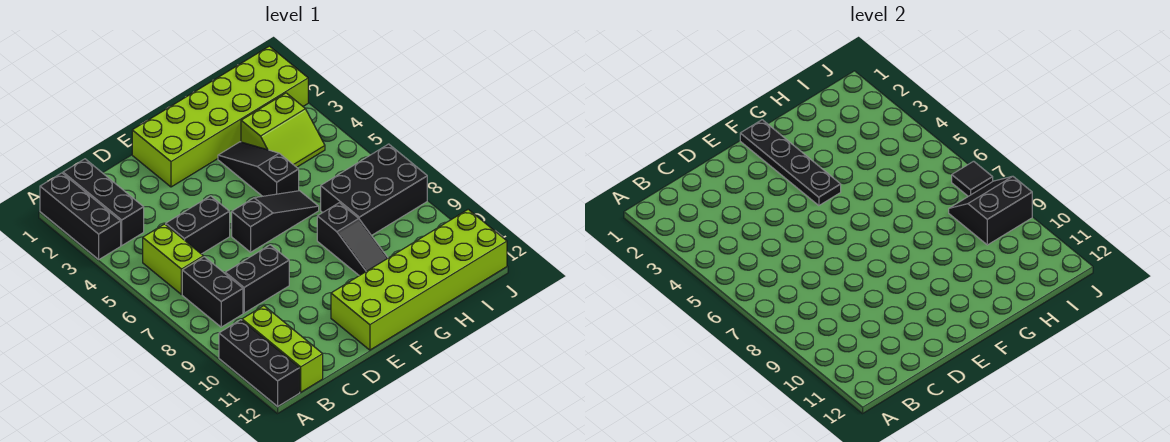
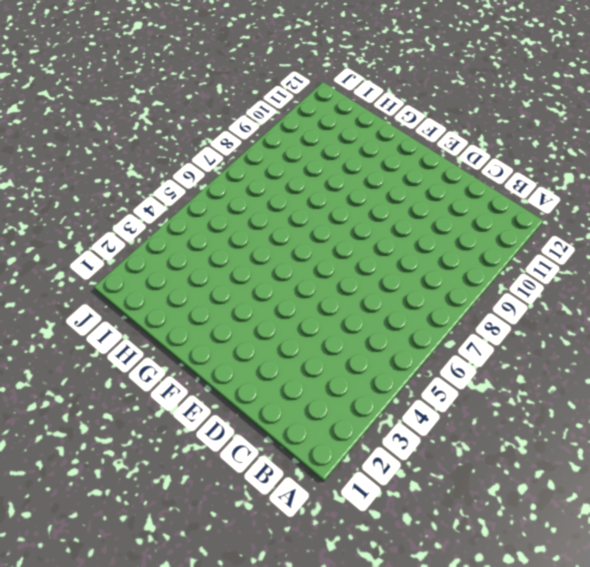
none -> black brick A1:A3 level 1
none -> black brick A10:A12 level 1
none -> black brick B1:B3 level 1

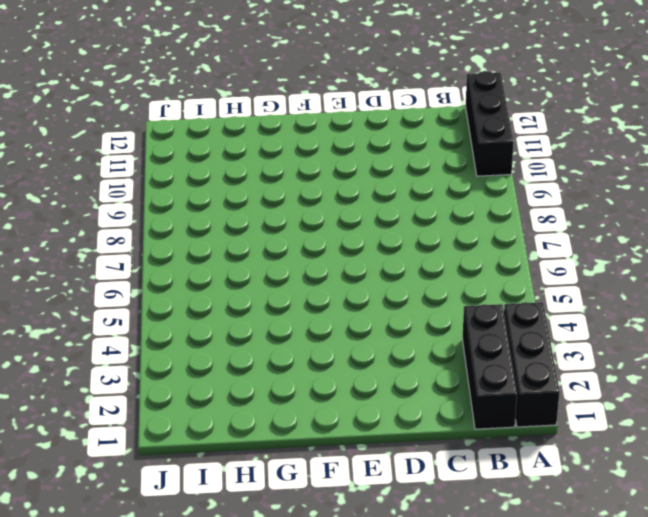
none -> lime brick B5:B6 level 1
none -> black brick B7:B8 level 1
none -> lime brick B10:B12 level 1

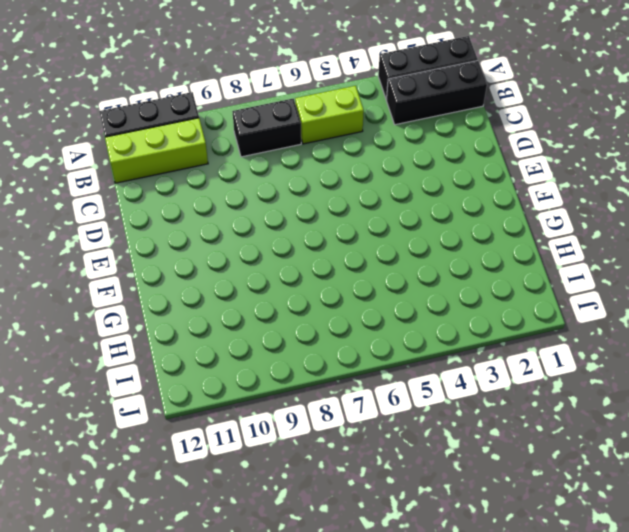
none -> black brick C5:D5 level 1
none -> black brick C8:D8 level 1
none -> lime brick E1:J2 level 1

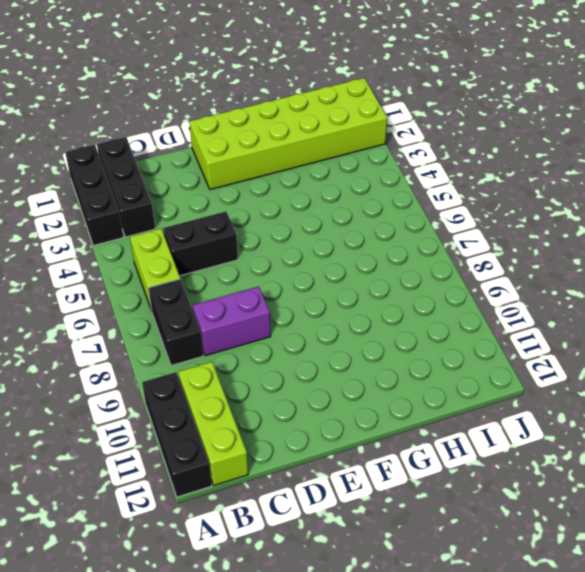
purple brick C8:D8 level 1 -> black brick C8:D8 level 1
none -> black slope E6:G6 level 1 top E
none -> lime brick E11:J12 level 1
none -> black slope G3:G5 level 1 top 5

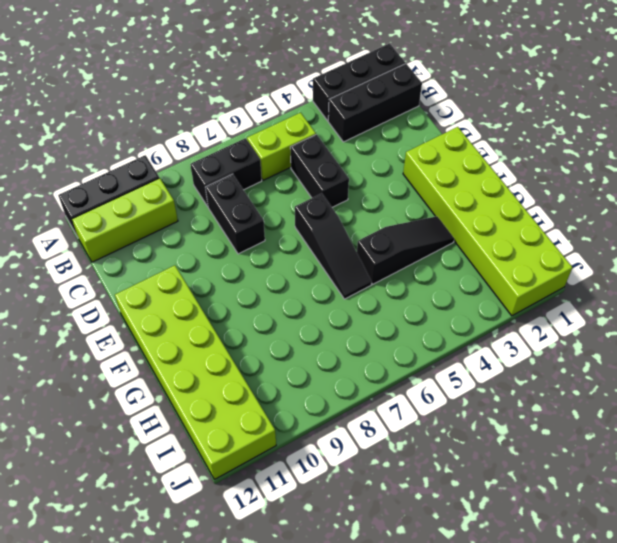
none -> black slope G8:G10 level 1 top 8
none -> lime slope H3:I4 level 1 top 3
none -> black brick H7:J8 level 1

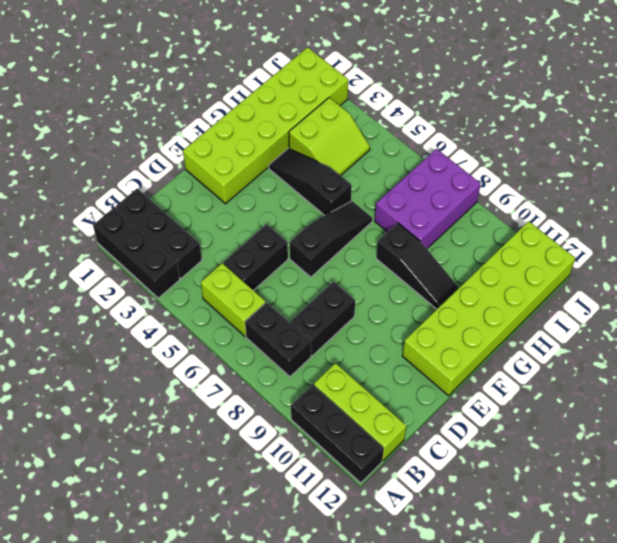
purple brick H7:J8 level 1 -> black brick H7:J8 level 1
none -> black plate F1:F4 level 2
none -> black slope I8:J9 level 2 top 9
none -> black tile J7 level 2

